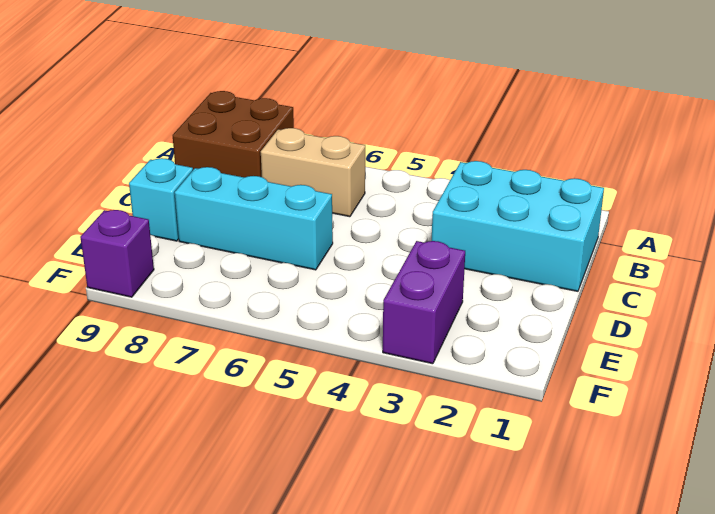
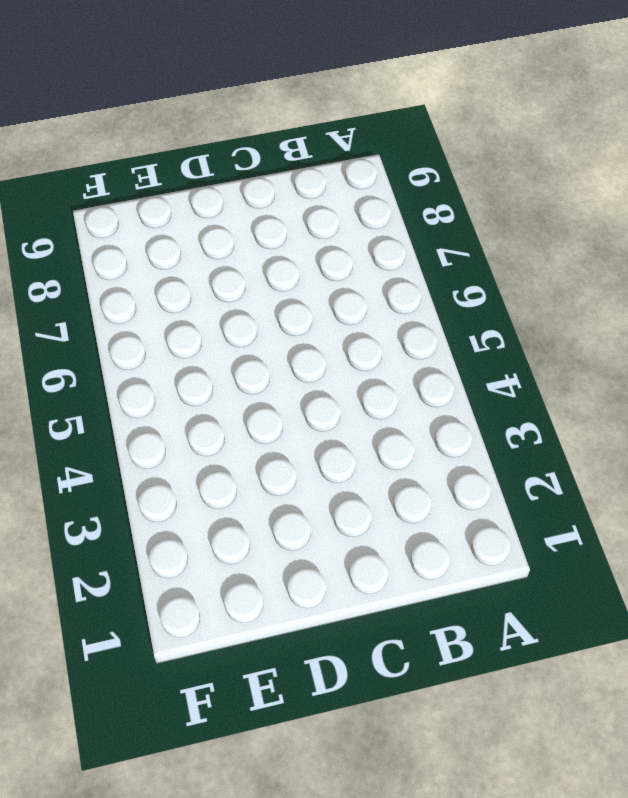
none -> brown brick A8:B9 level 1
none -> cyan brick B1:C3 level 1

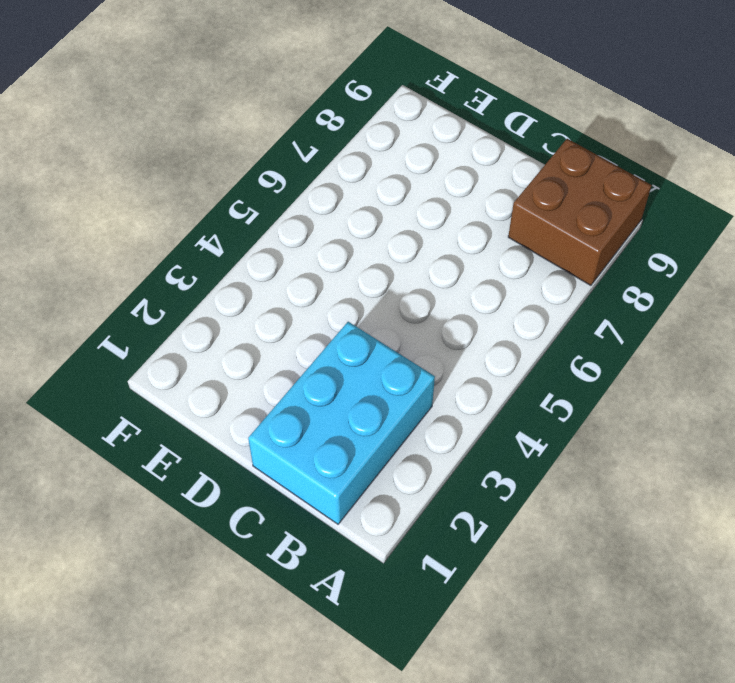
none -> tan brick B6:B7 level 1
none -> cyan brick D6:D8 level 1

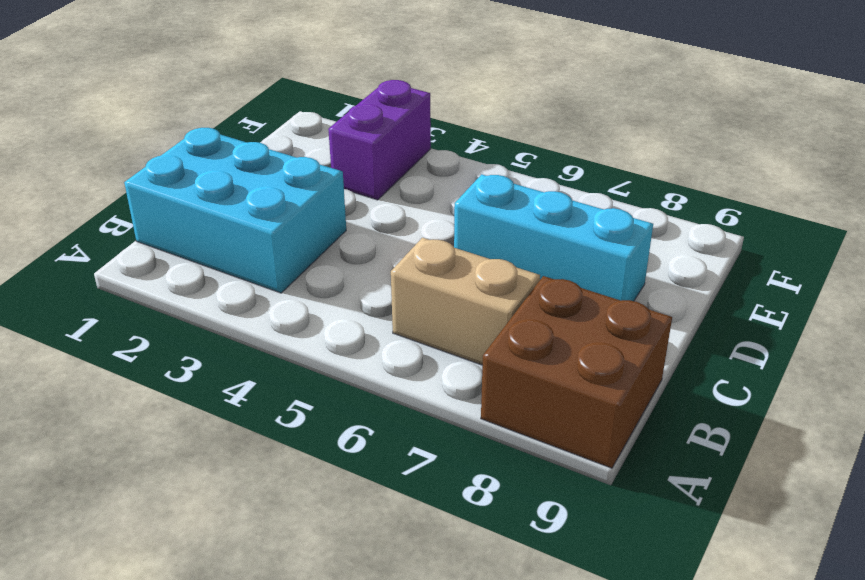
none -> cyan brick D9 level 1
none -> purple brick F9 level 1

